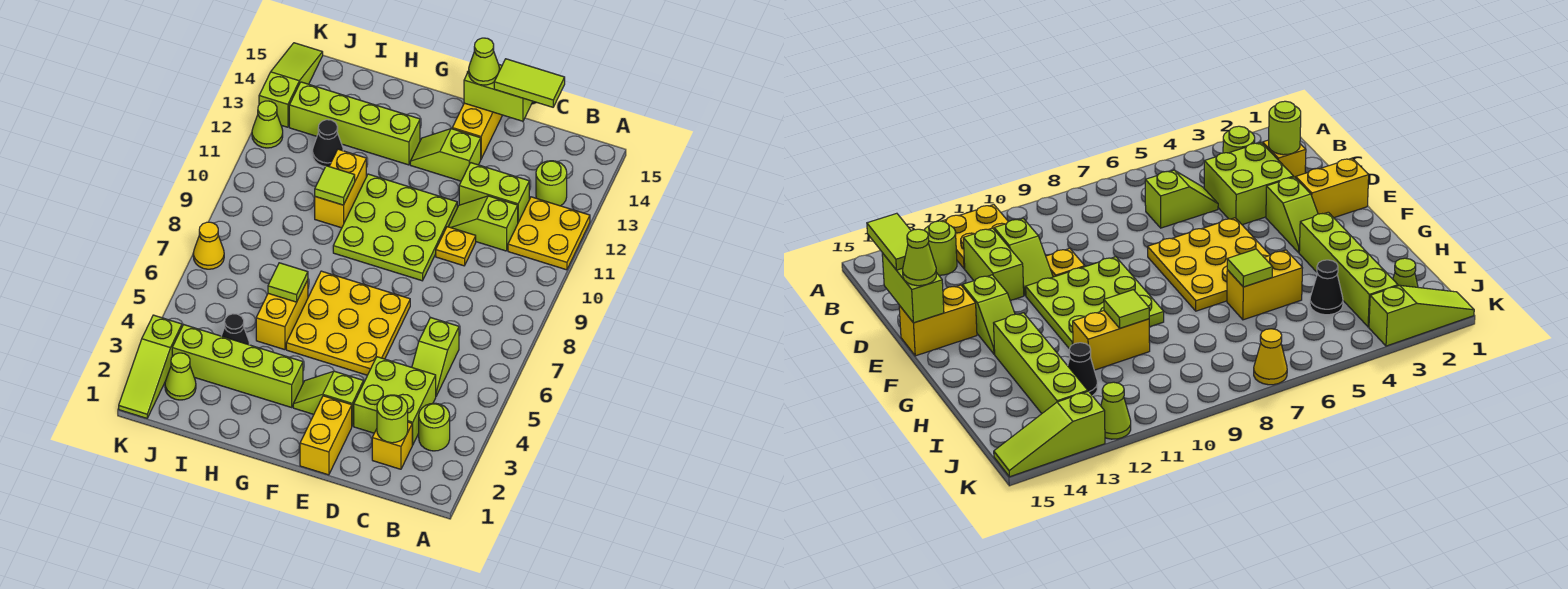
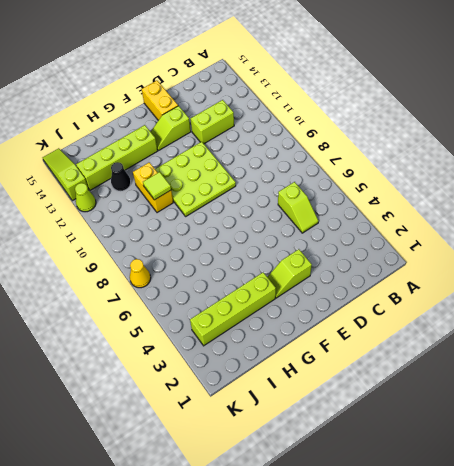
none -> yellow plate A11:B12 level 1
none -> lime round brick B3 level 1
none -> lime round brick B13 level 1
none -> yellow brick C2 level 1

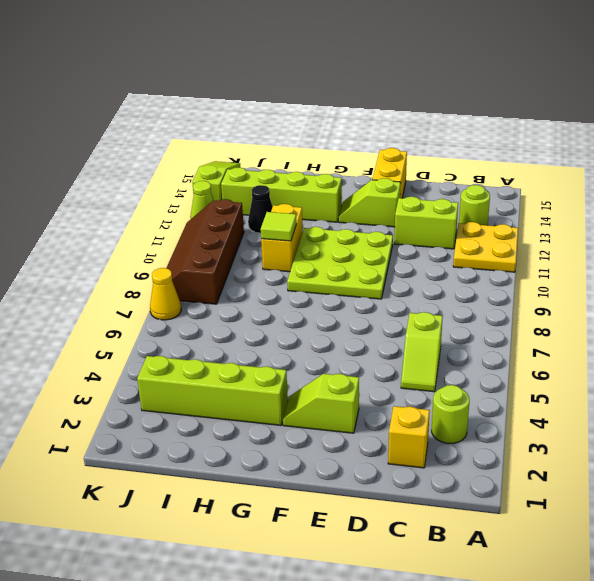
brown slope J8:K11 level 1 top J -> none
none -> lime brick C3:D4 level 1
none -> lime slope C11:D11 level 1 top C
none -> yellow plate D10 level 1
none -> yellow brick E1:E2 level 1

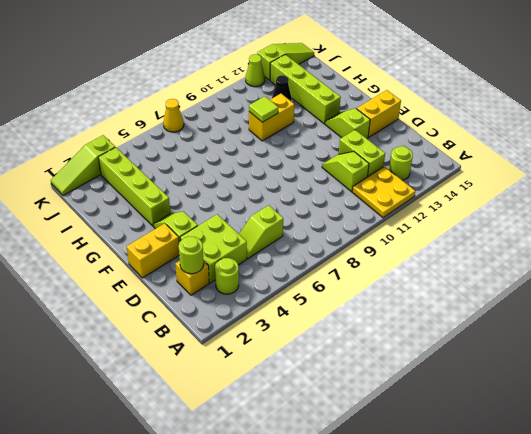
none -> yellow plate D10 level 1
none -> yellow plate E5:G7 level 1
none -> lime plate E9:G11 level 1
none -> yellow brick H5:H6 level 1

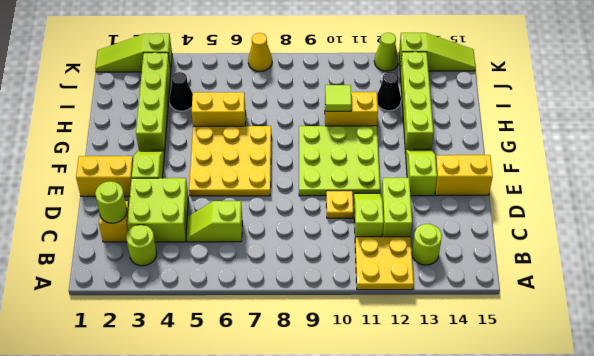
none -> lime cone J2 level 1
none -> lime brick D15:E15 level 2
none -> lime tile H6 level 2
none -> lime tile C15:D15 level 3

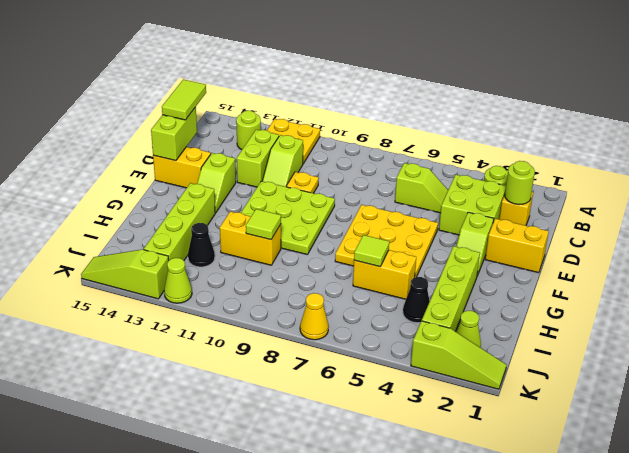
none -> lime cone E15 level 3

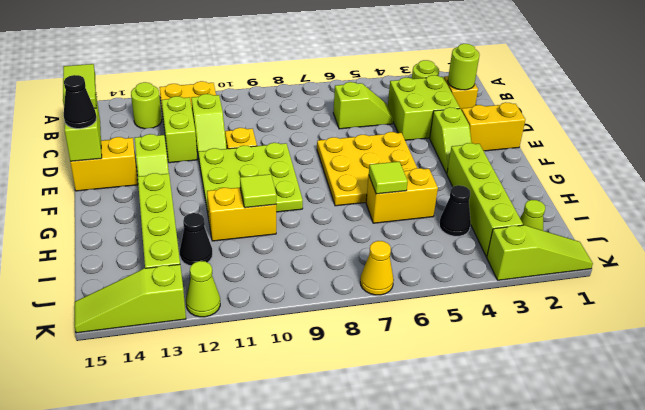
black cone E15 level 3 -> lime cone E15 level 3

